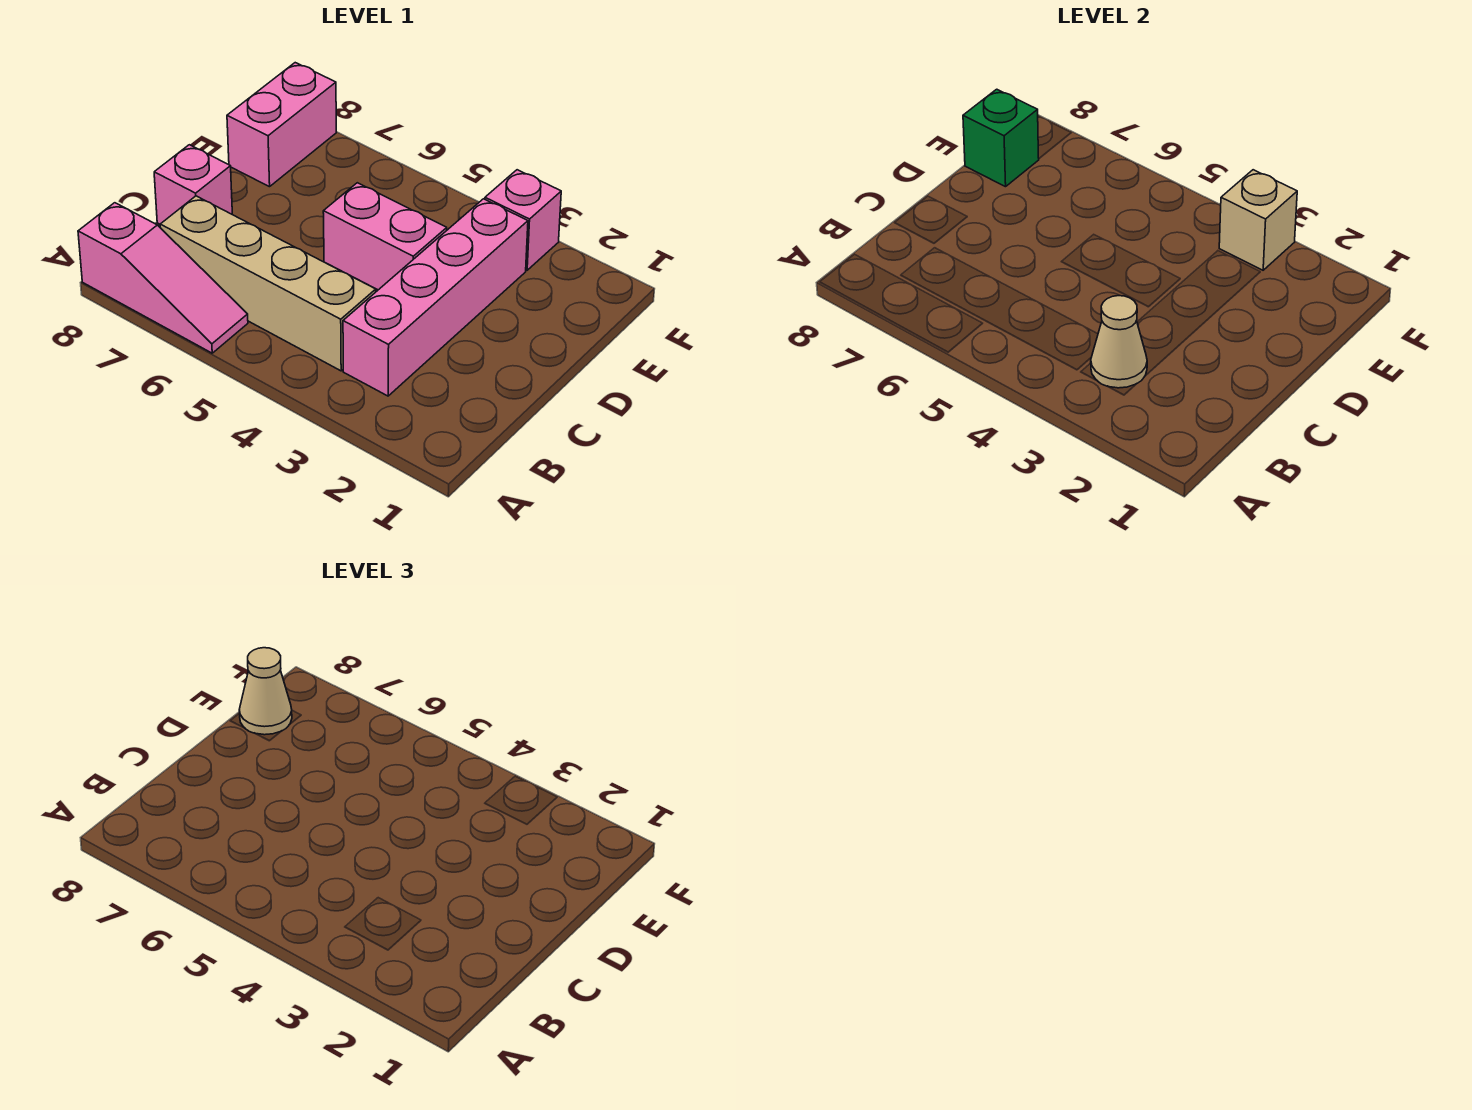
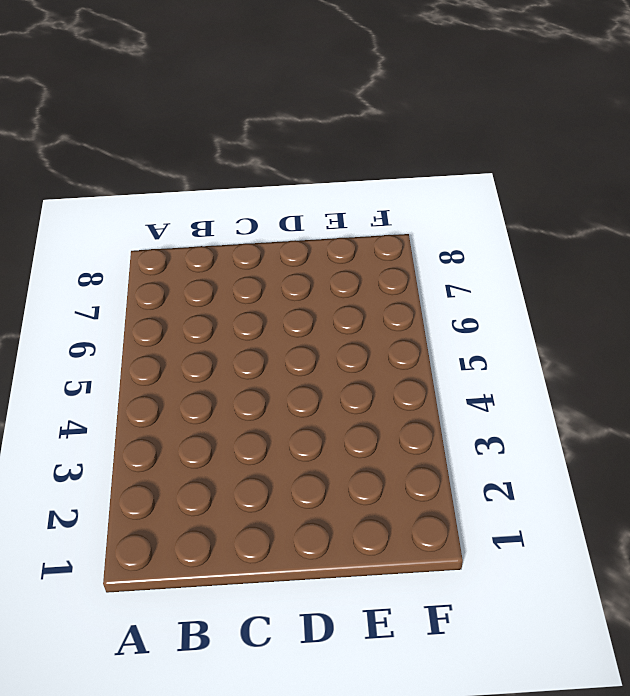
none -> pink slope A6:A8 level 1 top 8
none -> pink brick B3:E3 level 1

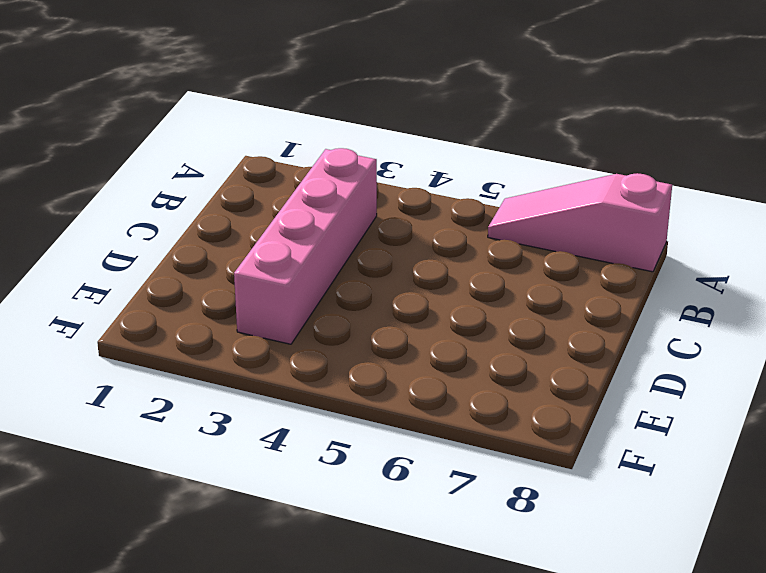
none -> tan brick B4:B7 level 1
none -> pink brick C8 level 1

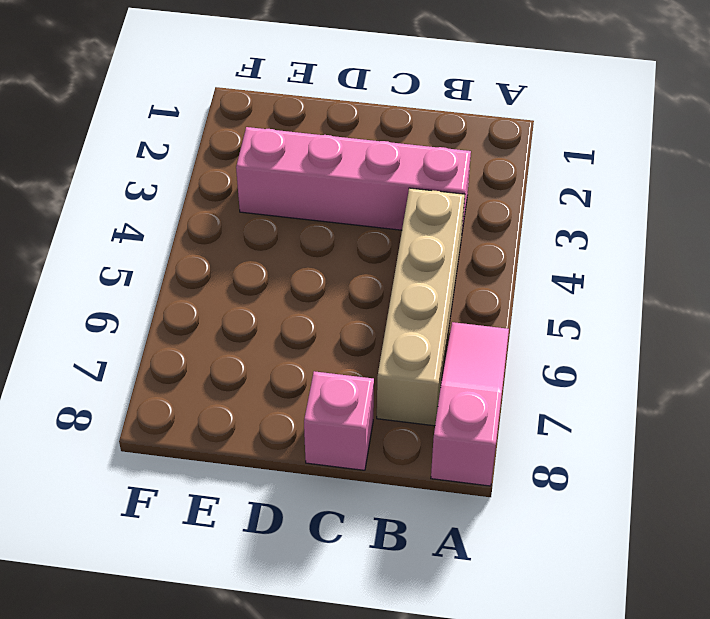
none -> pink brick D4:D5 level 1
none -> pink brick E8:F8 level 1

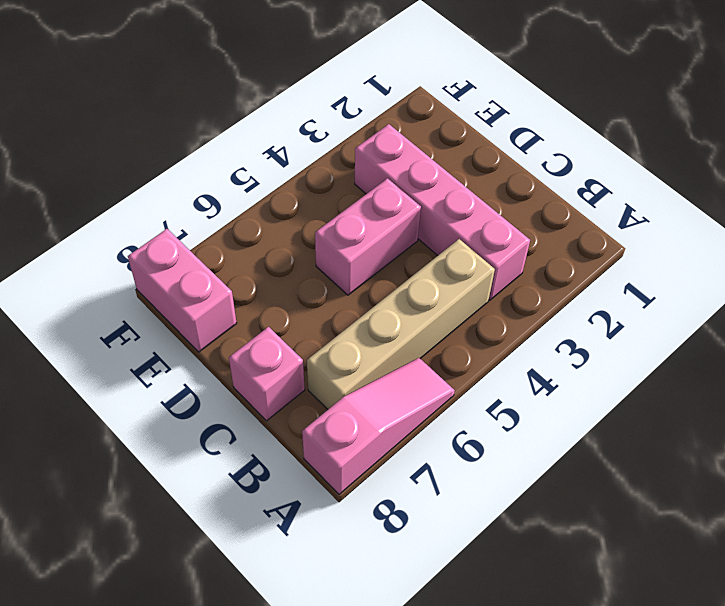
none -> pink brick F3 level 1
none -> tan cone B3 level 2

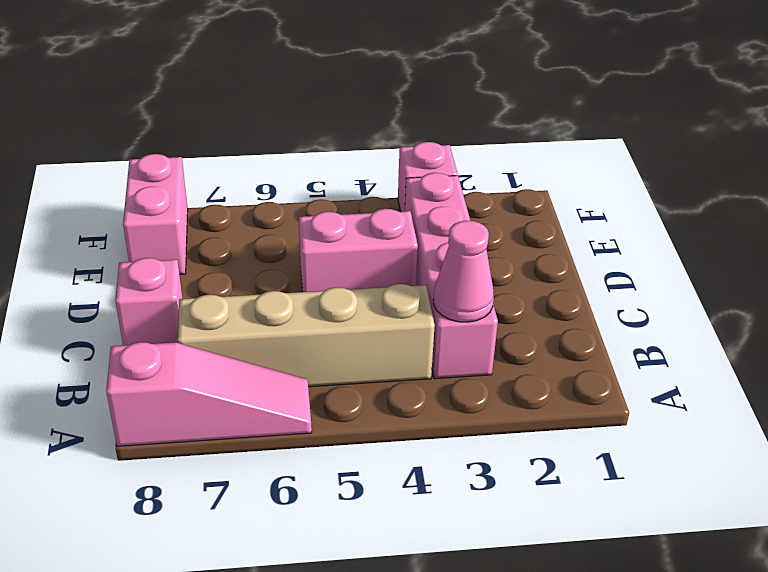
pink cone B3 level 2 -> tan cone B3 level 2
none -> green brick E8 level 2
none -> tan brick F3 level 2

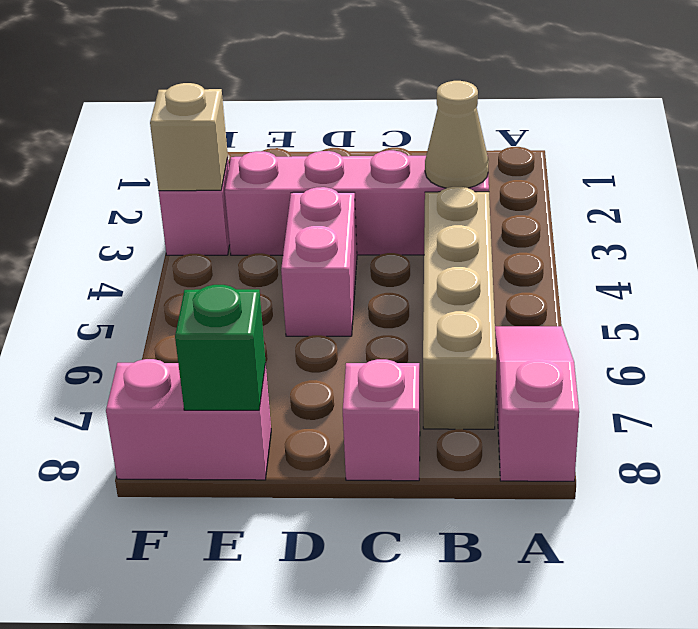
none -> tan cone E8 level 3

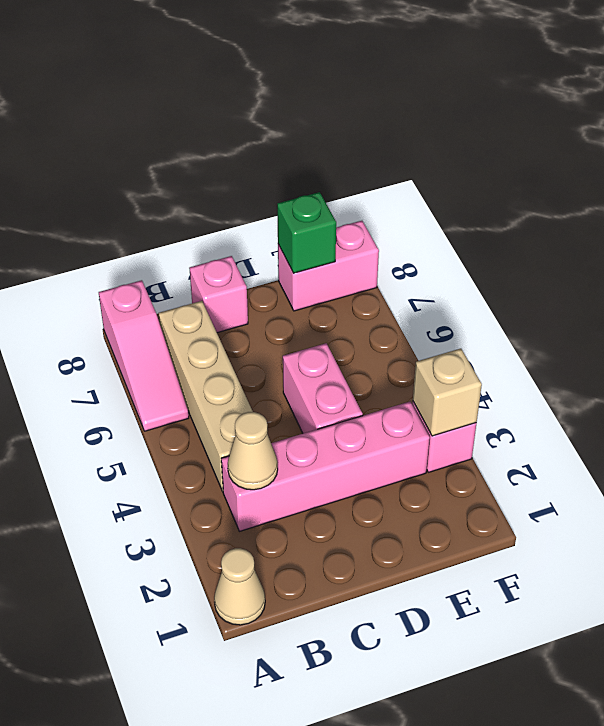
tan cone A1 level 1 -> tan cone E8 level 3

